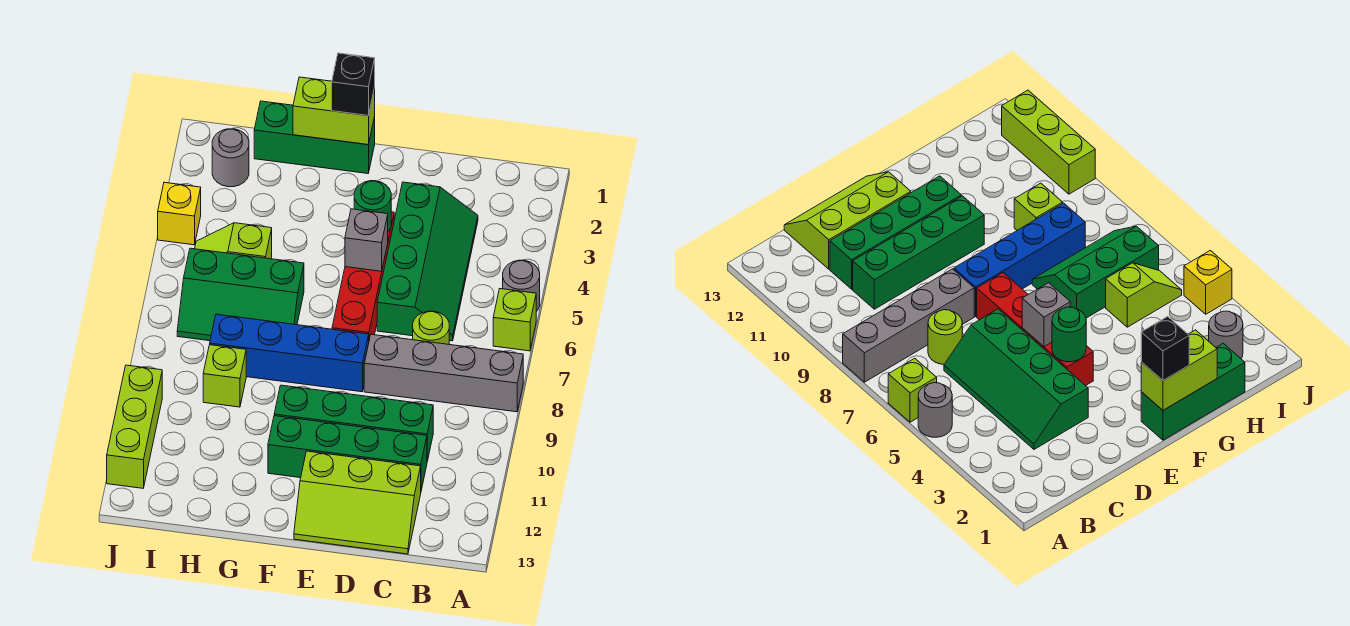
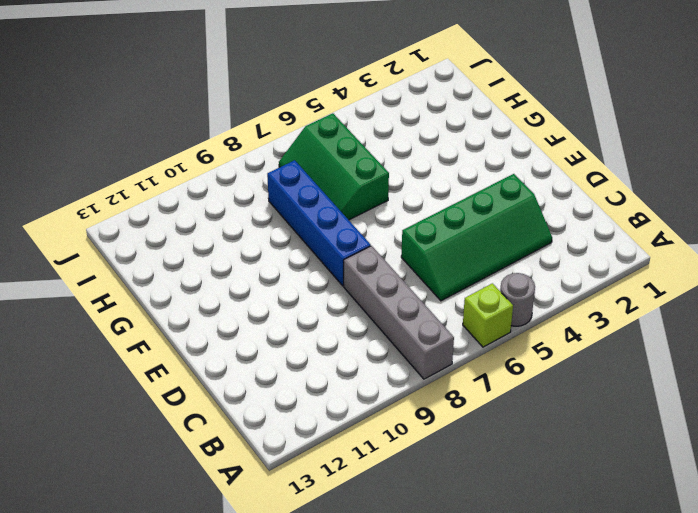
none -> lime round brick C7 level 1
none -> green brick C10:F10 level 1
none -> green brick C11:F11 level 1

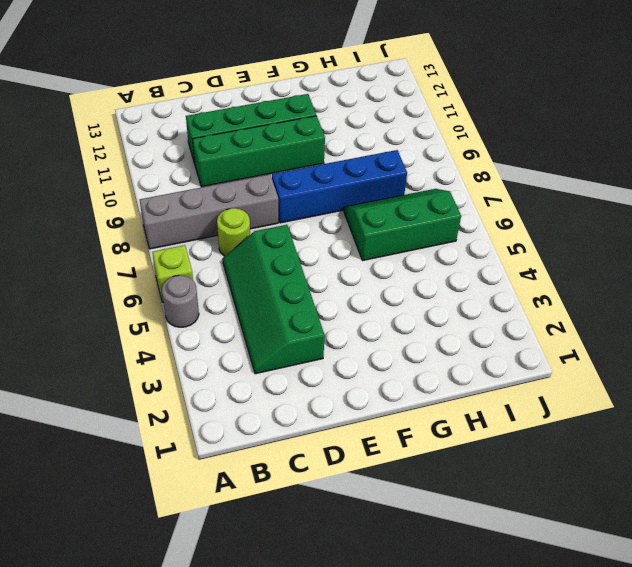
none -> lime slope C12:E13 level 1 top 12
none -> red brick E4:E7 level 1
none -> green brick F1:H1 level 1

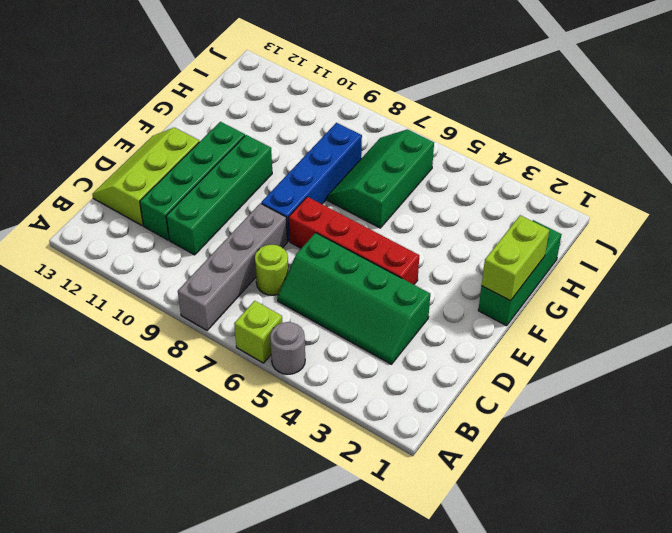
none -> lime slope H5:I5 level 1 top H
none -> lime brick H9 level 1
none -> grey round brick I2 level 1

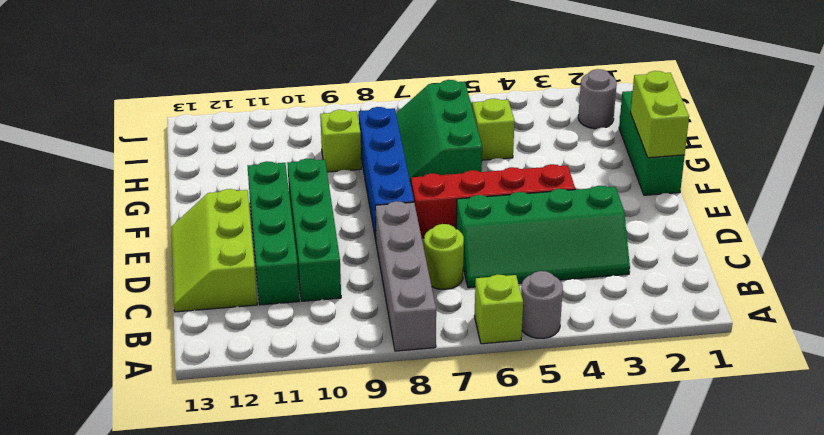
none -> yellow brick J4 level 1
none -> lime brick J10:J12 level 1
none -> green round brick E4 level 2

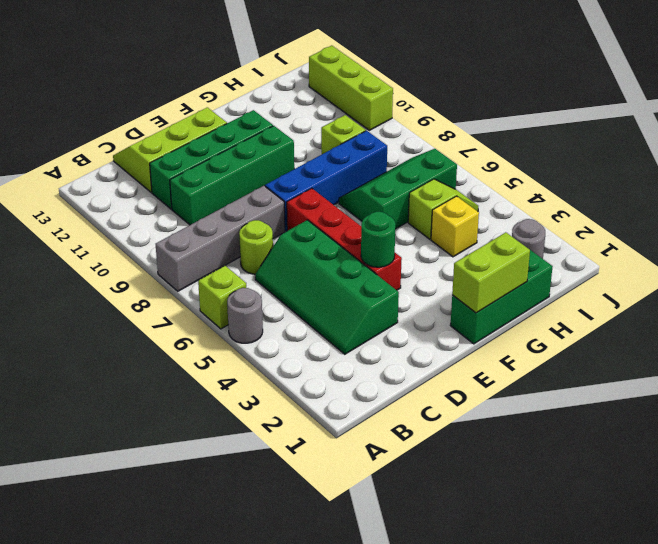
yellow brick H4 level 1 -> yellow brick J4 level 1
none -> grey brick E5 level 2
none -> black brick F1 level 3

